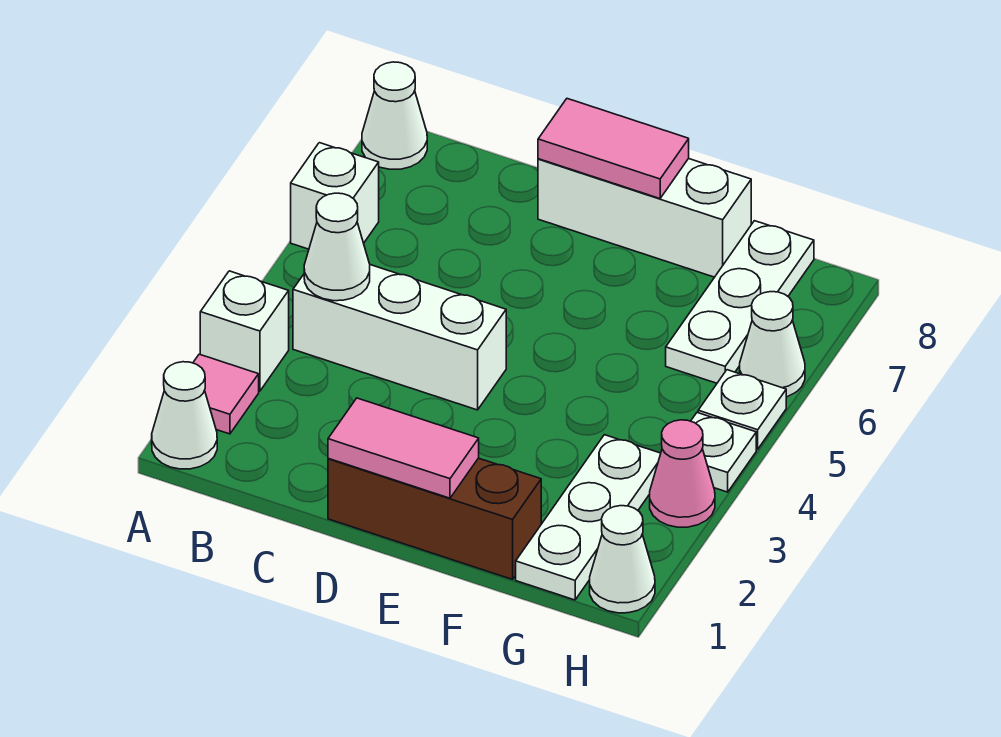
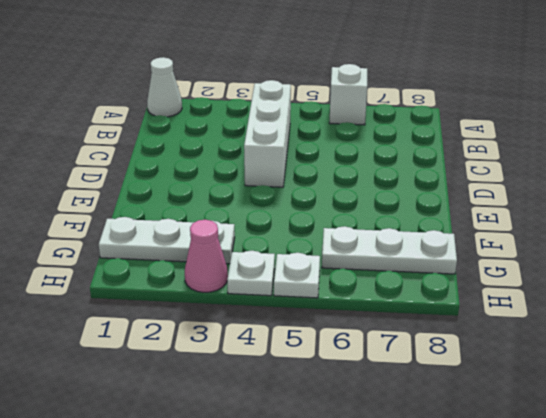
none -> pink tile A2 level 1
none -> white brick A3 level 1
none -> white cone A8 level 1

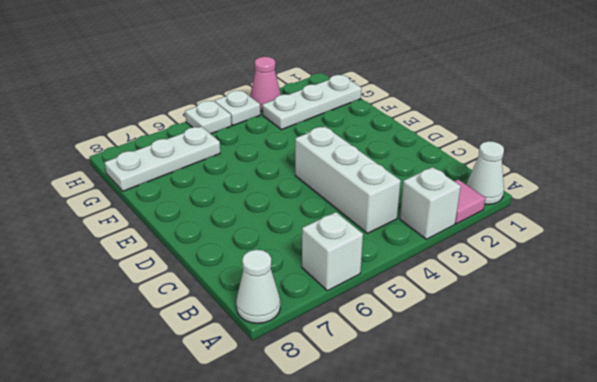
none -> brown brick D1:F1 level 1
none -> white brick D8:F8 level 1
none -> white cone H1 level 1

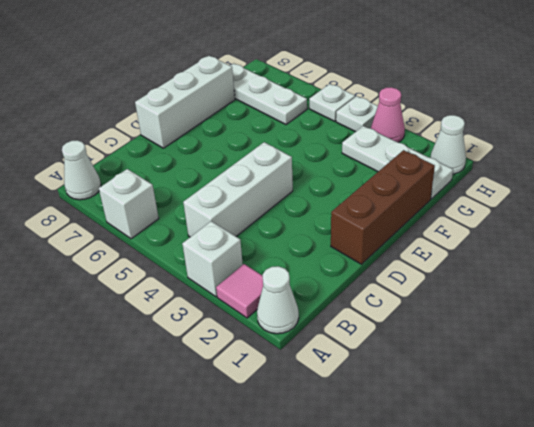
none -> white cone H6 level 1
none -> white cone B4 level 2
none -> pink tile D1:E1 level 2

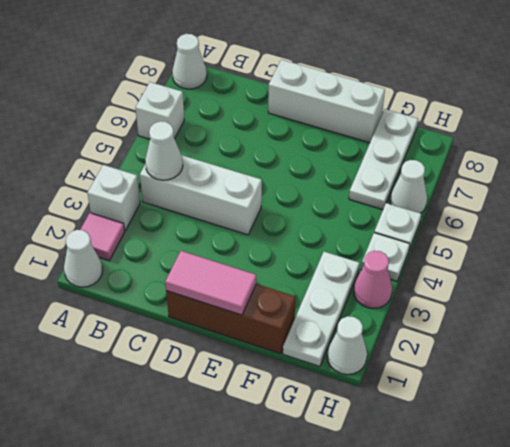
none -> pink tile D8:E8 level 2

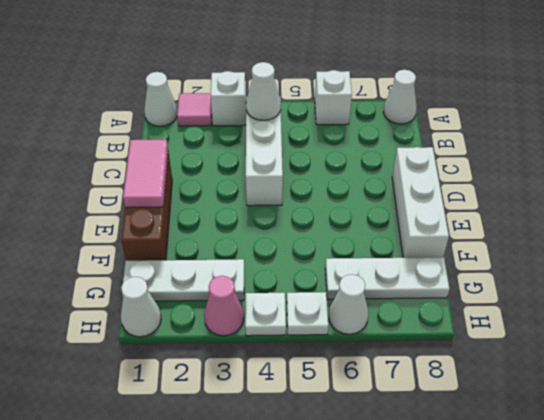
none -> pink tile D8:E8 level 2

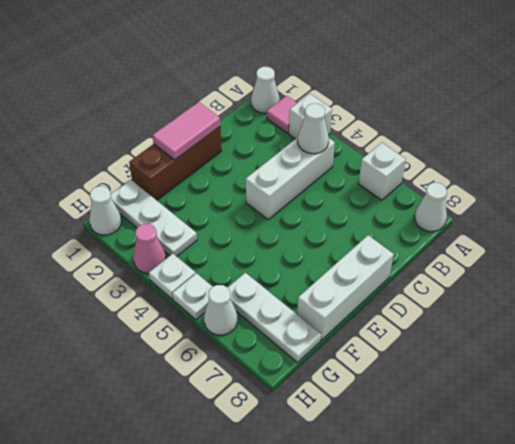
none -> pink tile D8:E8 level 2

